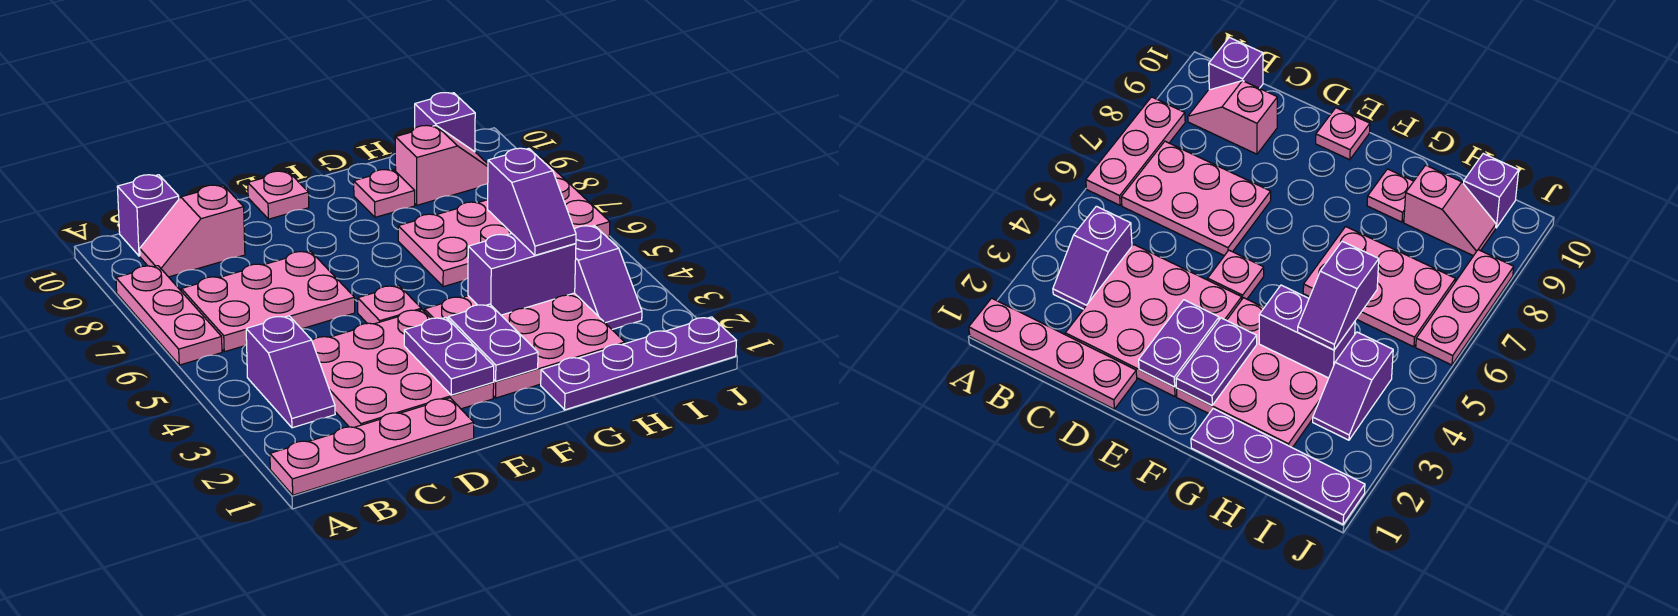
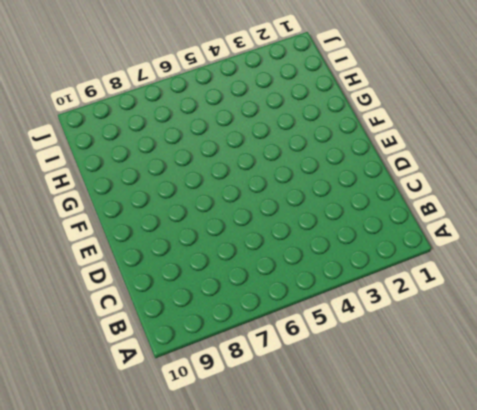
none -> pink plate A1:D1 level 1
none -> pink plate A6:A8 level 1
none -> purple slope B3:B4 level 1 top 4

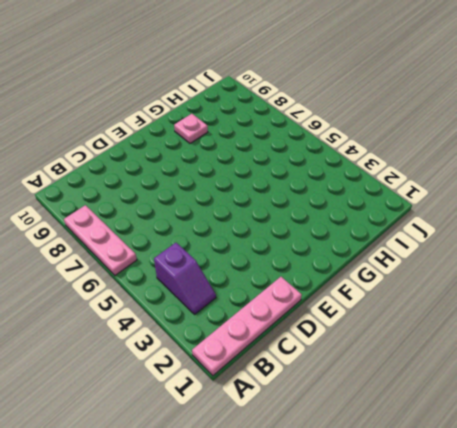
none -> pink plate B6:D7 level 1
none -> pink slope B9:C9 level 1 top C
none -> purple brick B10 level 1

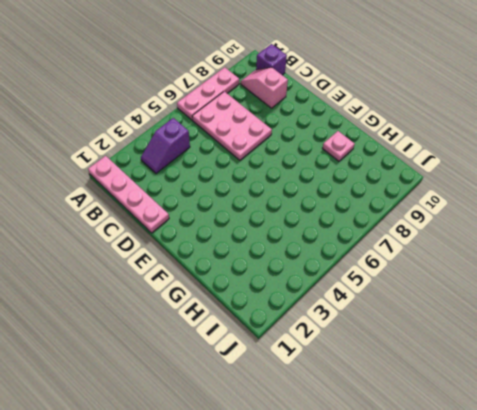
none -> pink plate C2:E4 level 1
none -> pink plate E5 level 1
none -> pink plate E10 level 1

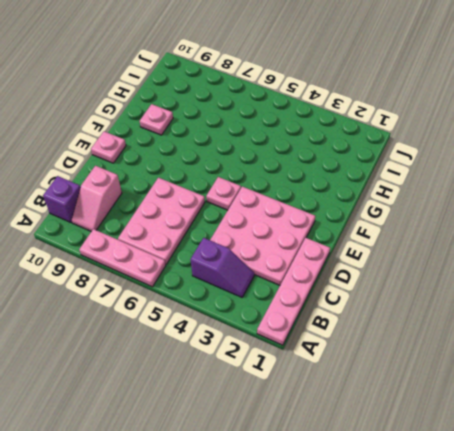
none -> pink plate F2:H4 level 1
none -> purple plate G1:J1 level 1
none -> pink plate G6:I7 level 1

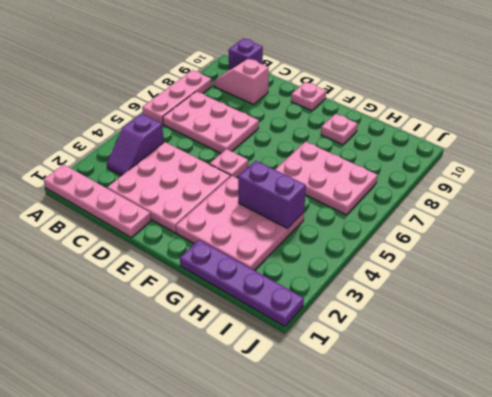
none -> pink slope H9:I9 level 1 top H
none -> purple slope I3:I4 level 1 top 4
none -> purple brick I10 level 1

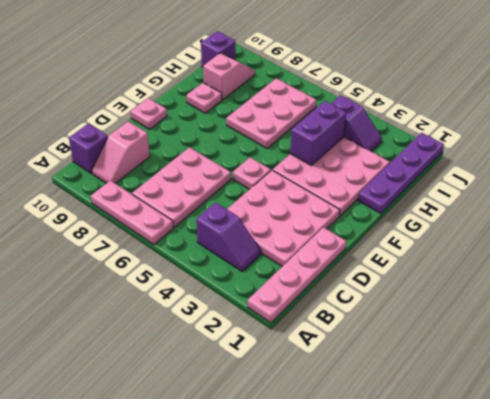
none -> pink plate J6:J8 level 1
none -> purple plate E2:E3 level 2
none -> purple plate F2:F3 level 2

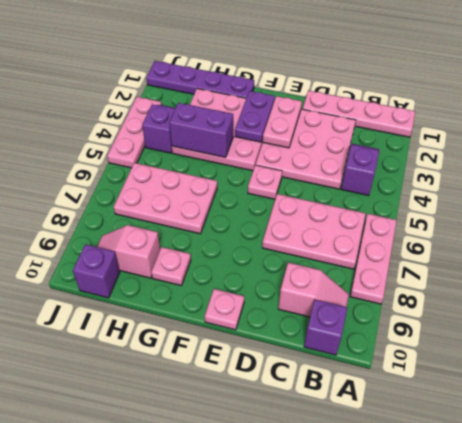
pink plate E2:E3 level 2 -> purple plate E2:E3 level 2
pink plate J3:J5 level 1 -> pink plate J6:J8 level 1
none -> purple slope H4:H5 level 3 top 5

